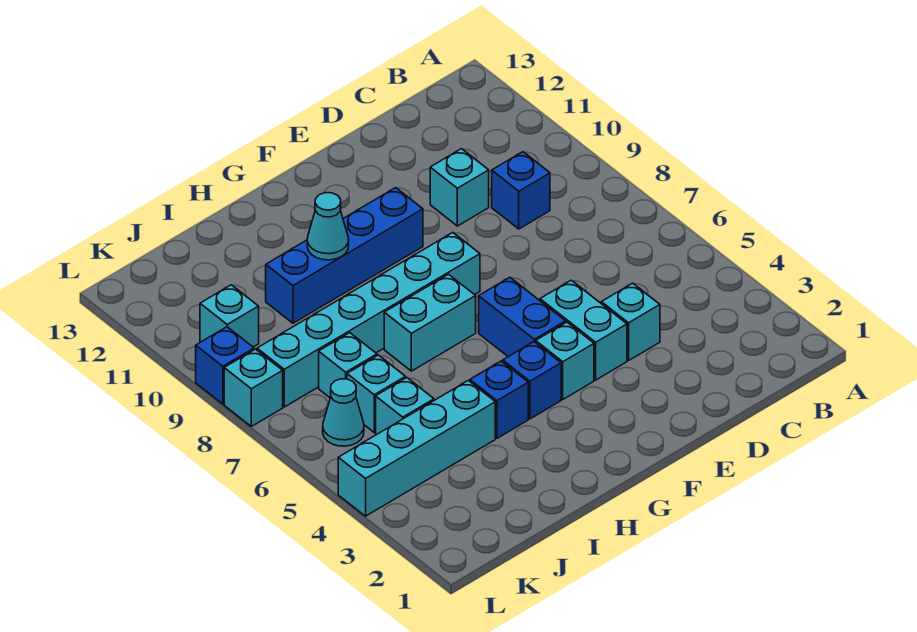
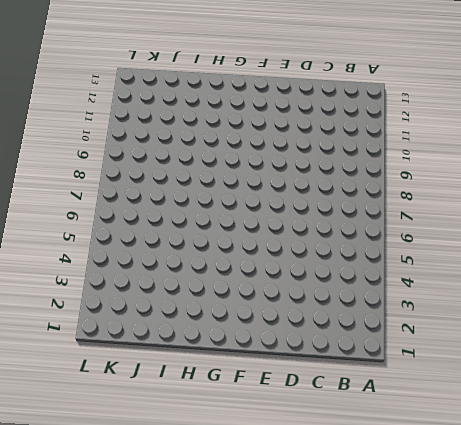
none -> blue brick C9 level 1
none -> cyan brick D4 level 1
none -> cyan brick D10 level 1

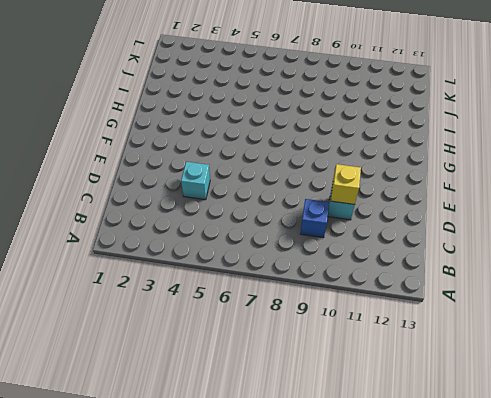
yellow brick D10 level 2 -> none
none -> cyan brick E4:E5 level 1
none -> cyan brick F4 level 1
none -> blue brick F5:F6 level 1

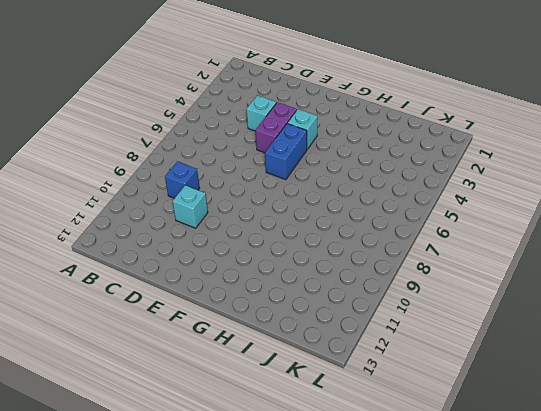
purple brick E4:E5 level 1 -> cyan brick E4:E5 level 1
none -> cyan brick F8:K8 level 1
none -> blue brick F10:I10 level 1
none -> blue brick G4 level 1

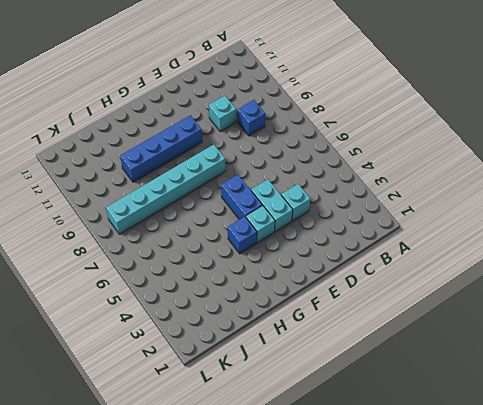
none -> cyan brick G7:H7 level 1
none -> blue brick H4 level 1
none -> cyan brick I4:L4 level 1

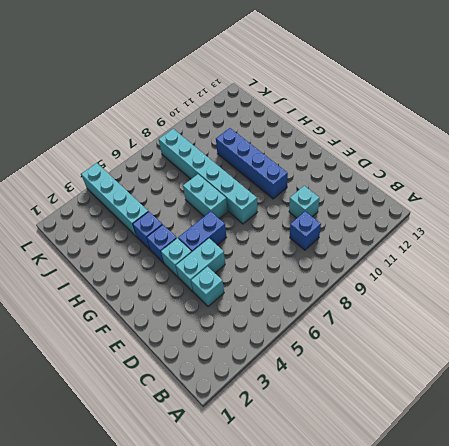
none -> cyan brick J5 level 1
none -> cyan brick J6 level 1
none -> cyan brick J7 level 1

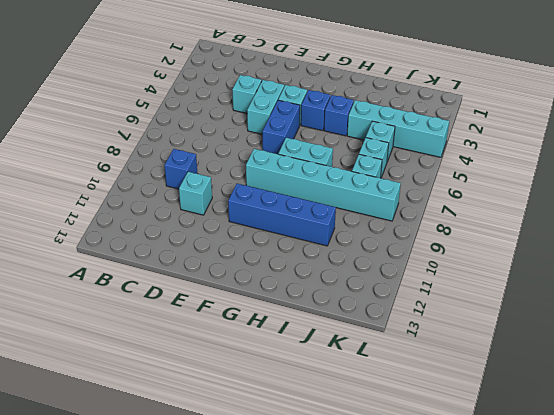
none -> cyan cone K6 level 1
none -> cyan brick K10 level 1
none -> cyan brick L8 level 1

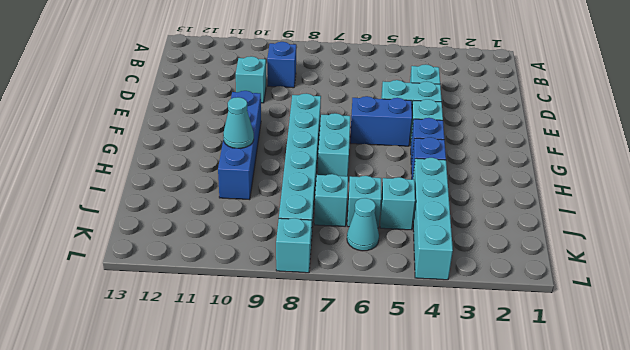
none -> cyan brick K10 level 1
none -> blue brick L9 level 1

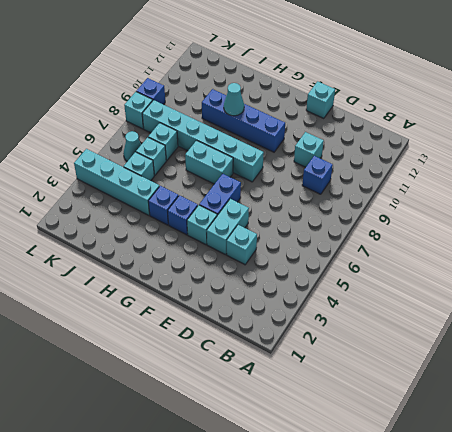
cyan brick E13 level 1 -> cyan brick K10 level 1

